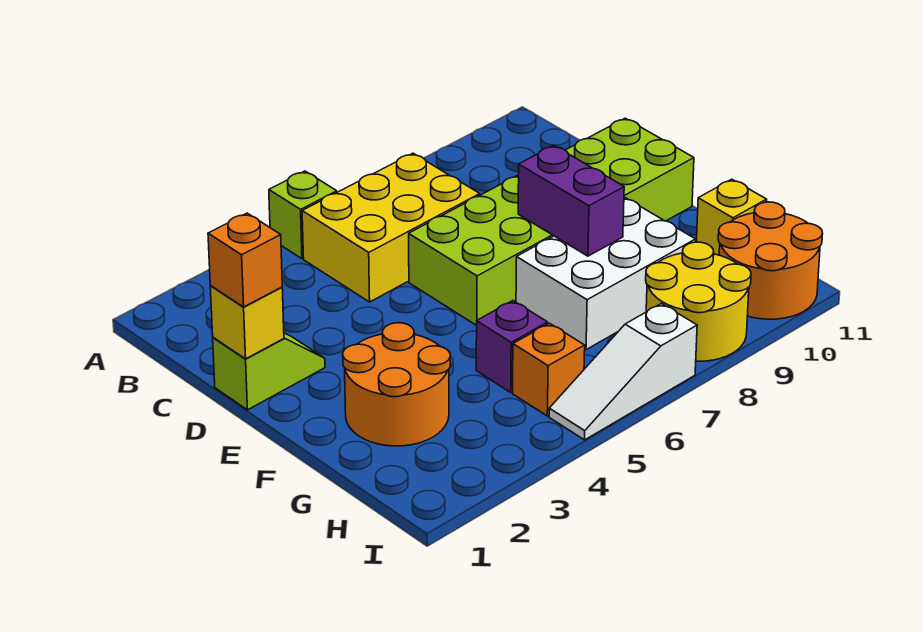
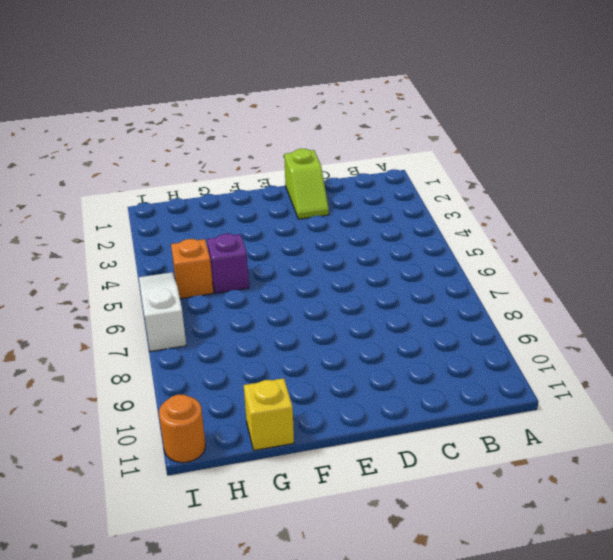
orange round brick I11 level 1 -> orange round brick H10:I11 level 1
none -> lime brick A5 level 1
none -> yellow brick B5:C7 level 1
none -> lime brick D6:E11 level 1

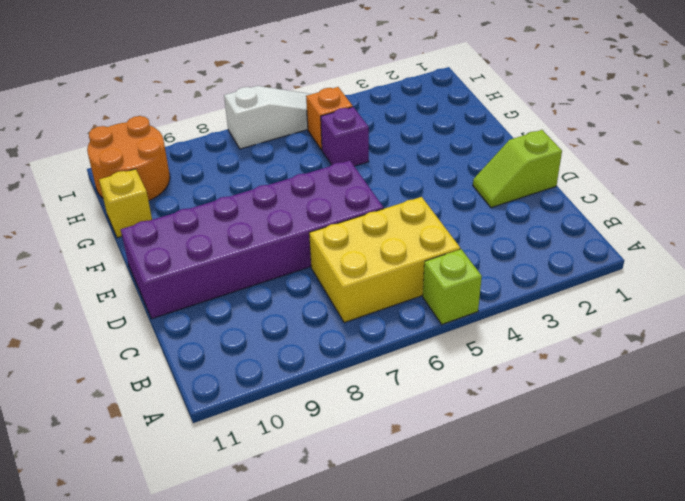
purple brick D6:E11 level 1 -> lime brick D6:E11 level 1
none -> orange round brick F2:G3 level 1
none -> white brick F7:G9 level 1
none -> yellow round brick H8:I9 level 1

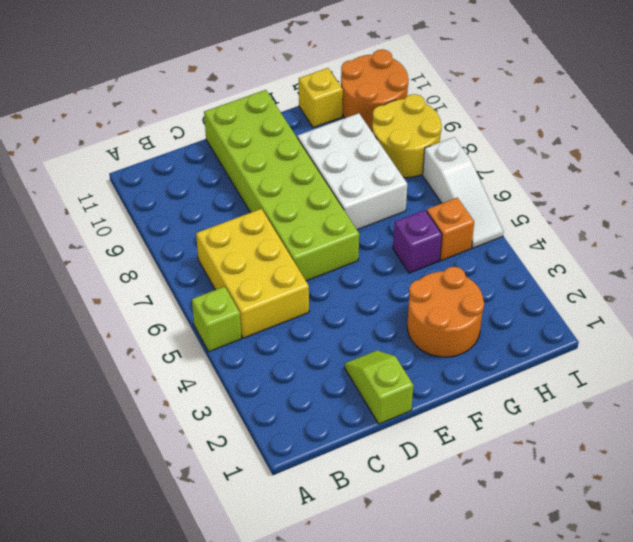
none -> yellow brick D1 level 2
none -> purple brick E8:F8 level 2
none -> orange brick D1 level 3

